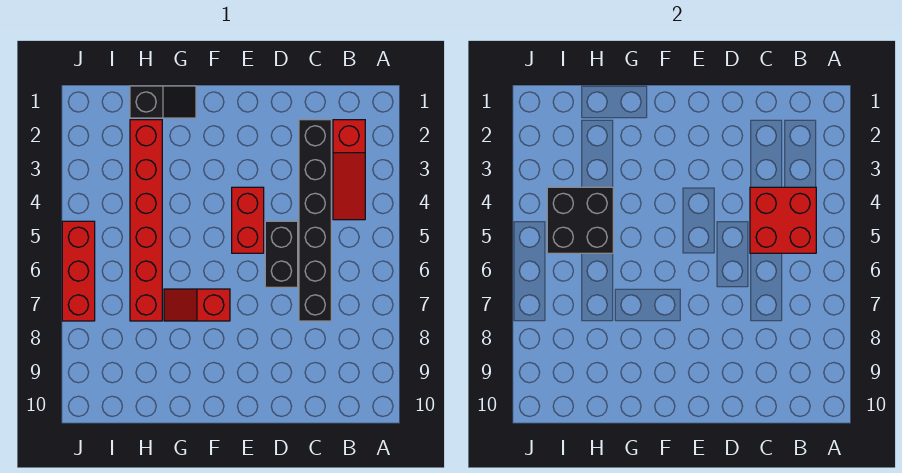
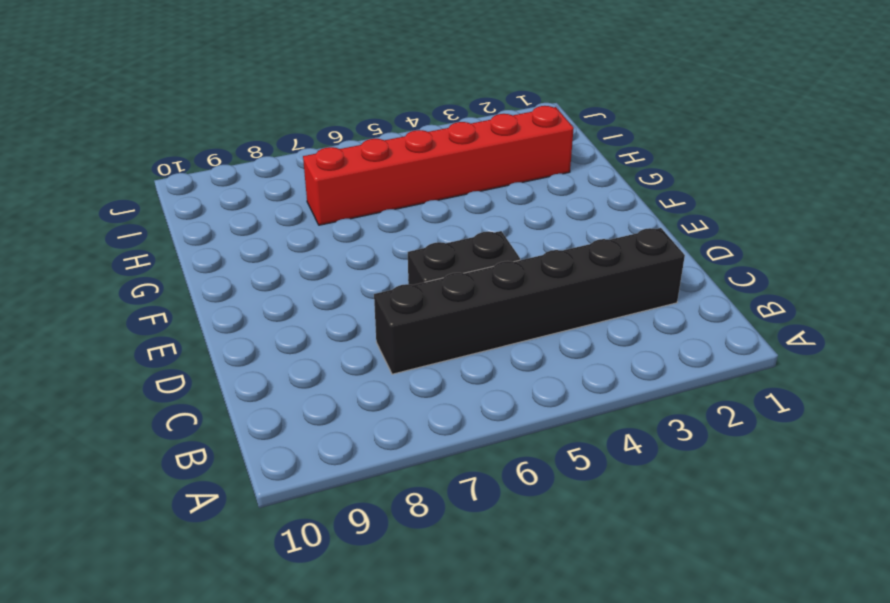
none -> red slope B2:B4 level 1 top 2
none -> red brick E4:E5 level 1

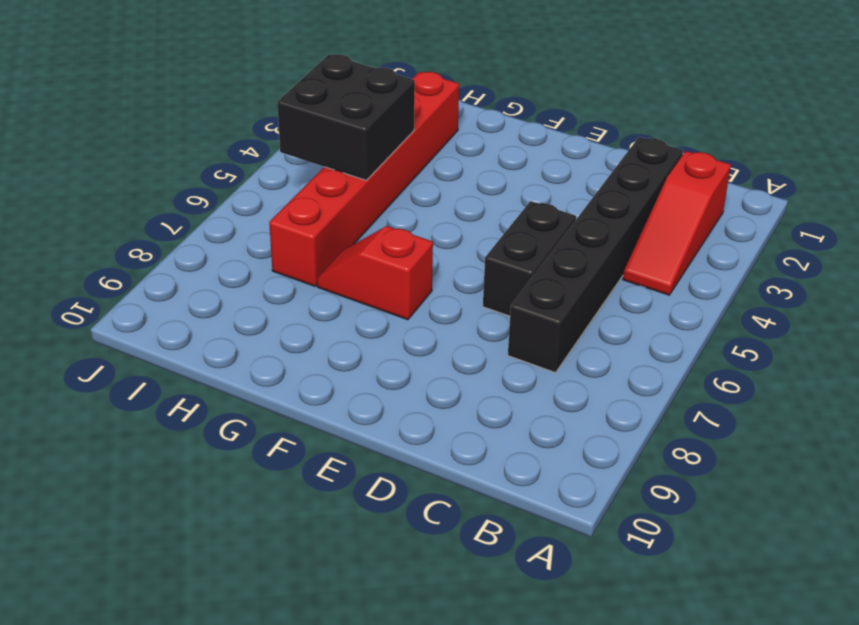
none -> red brick E4:E5 level 1
none -> black slope G1:H1 level 1 top H

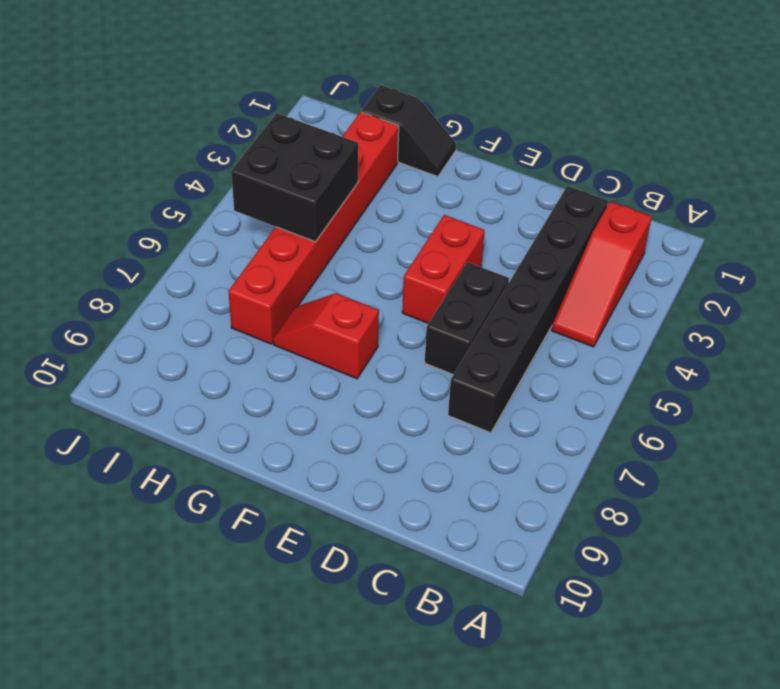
none -> red brick J5:J7 level 1
none -> red brick B4:C5 level 2

